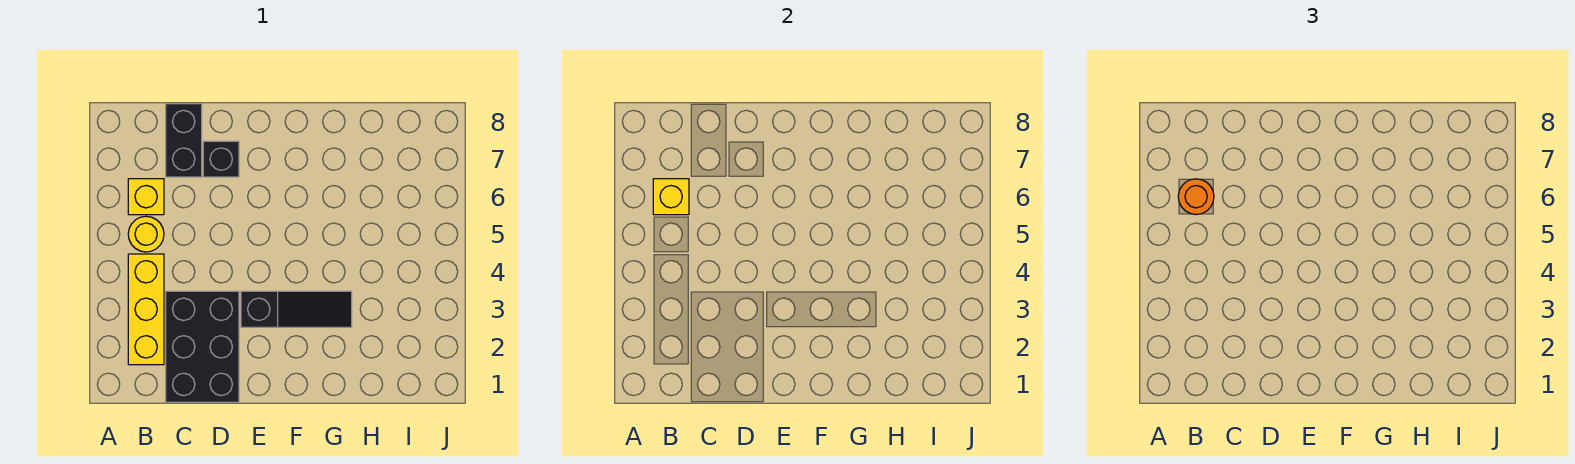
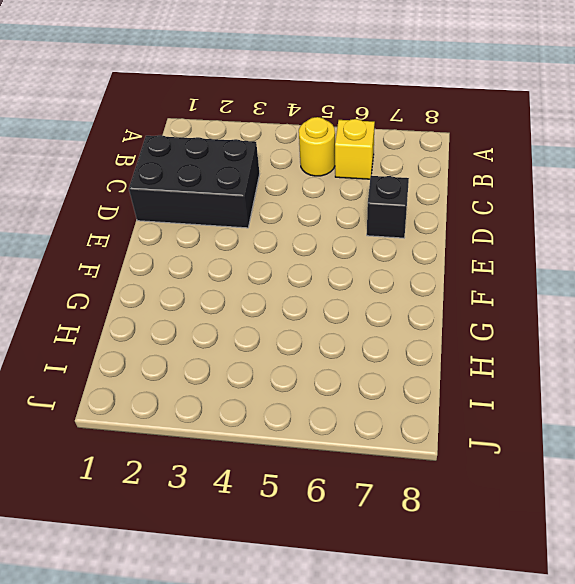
none -> yellow brick B2:B4 level 1
none -> black brick C7:C8 level 1

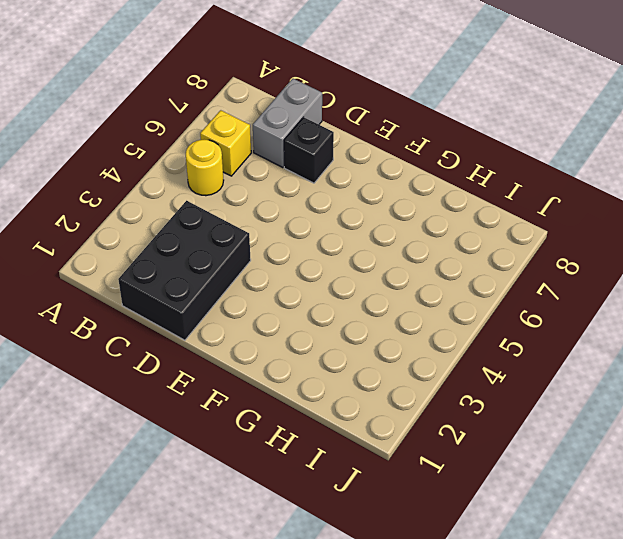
grey brick C7:C8 level 1 -> black brick C7:C8 level 1
none -> yellow brick B2:B4 level 1
none -> black slope E3:G3 level 1 top E

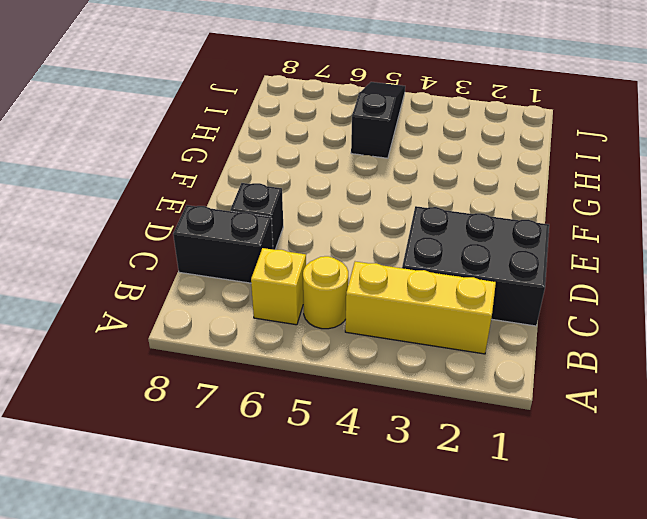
black slope H5:J5 level 1 top H -> black slope E3:G3 level 1 top E
none -> yellow brick B6 level 2
none -> orange round brick B6 level 3

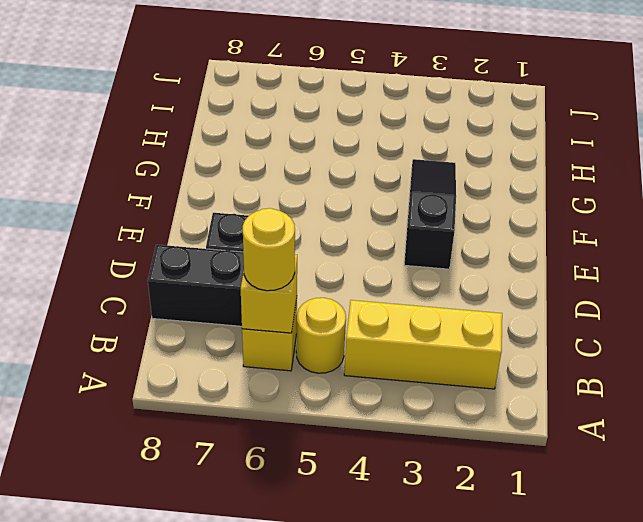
yellow round brick B6 level 3 -> orange round brick B6 level 3
none -> black brick C1:D3 level 1

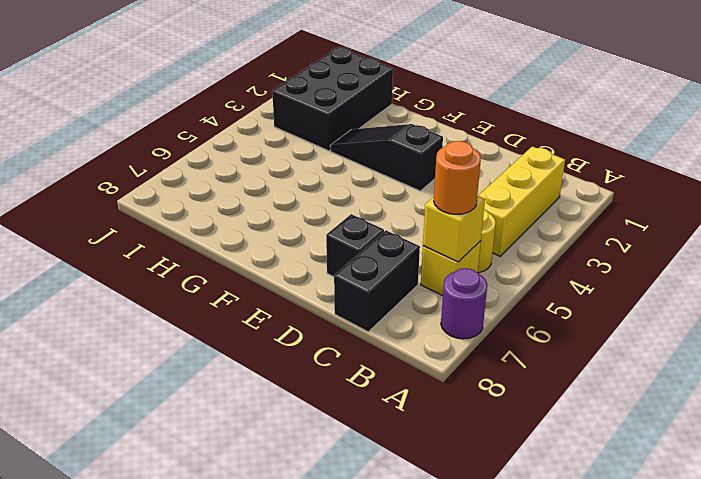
purple round brick A7 level 1 -> none
black brick H1:I3 level 1 -> black brick C1:D3 level 1

